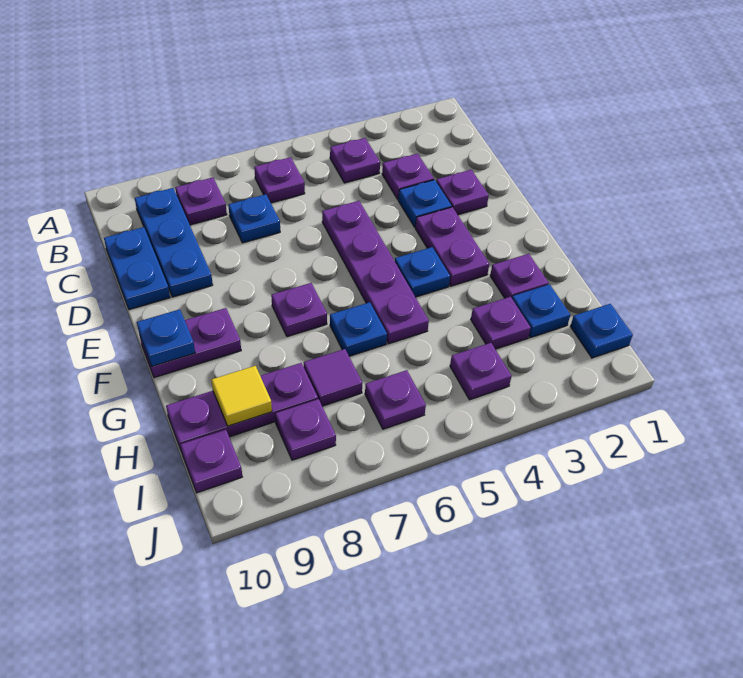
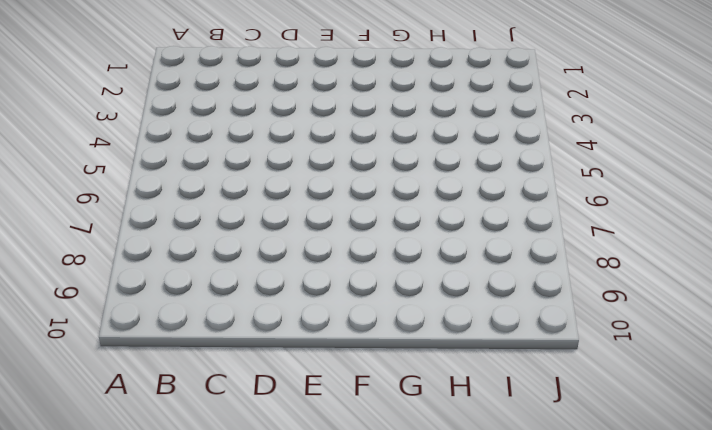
none -> purple plate B4 level 1
none -> purple plate B6 level 1
none -> purple plate B8 level 1

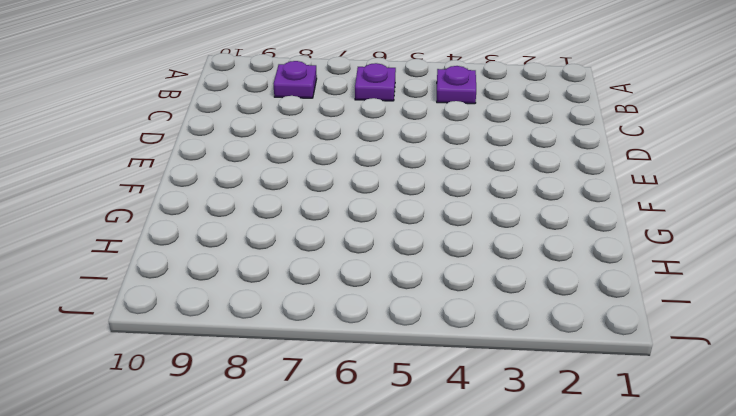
none -> blue plate B9:D9 level 1
none -> purple plate C3 level 1
none -> blue plate C7 level 1

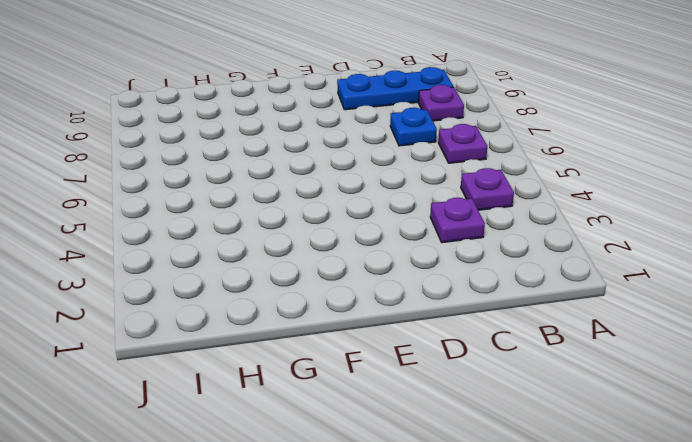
none -> blue plate C10:D10 level 1
none -> purple plate D2 level 1
none -> blue plate D3 level 1

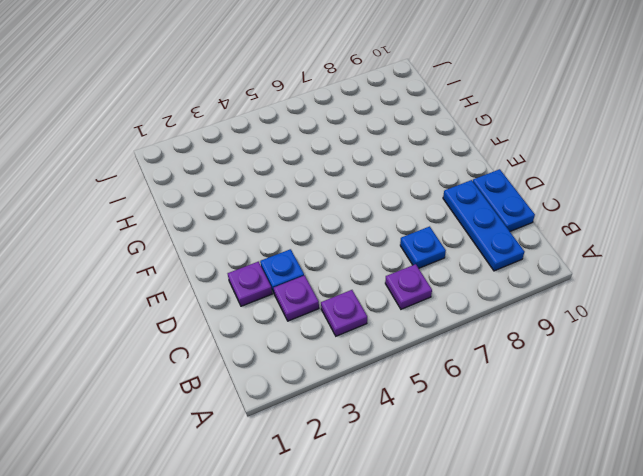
none -> purple plate B8 level 1
none -> purple plate D5:G5 level 1
none -> purple plate E3:F3 level 1

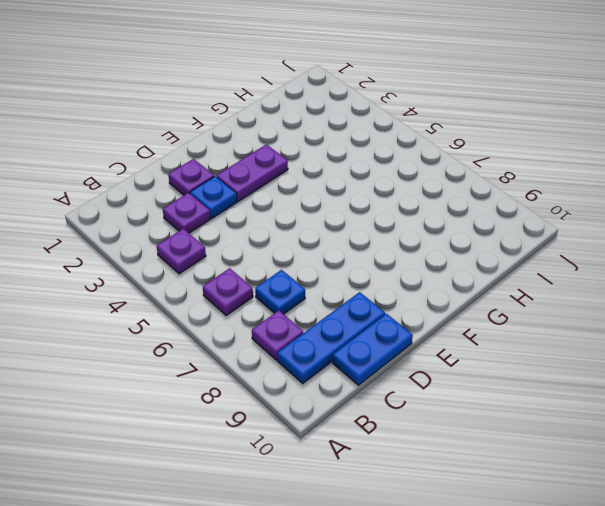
none -> purple plate D5:G5 level 1
none -> blue plate F4 level 1
none -> purple plate F7 level 1

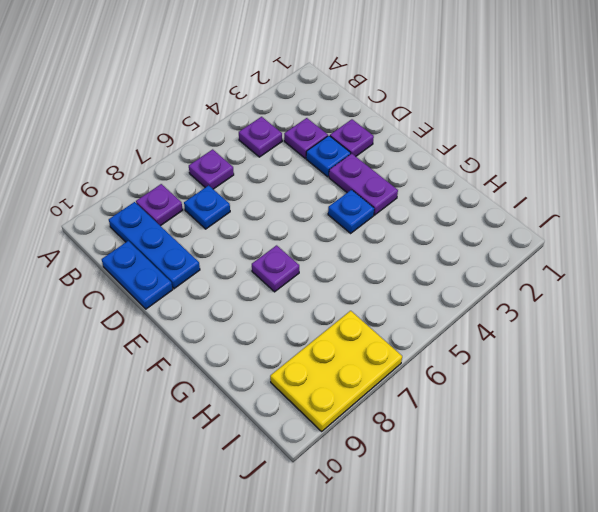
yellow plate I7:J9 level 1 -> purple plate I8 level 1
none -> purple plate D5:G5 level 1
none -> purple plate F9:F10 level 1
none -> purple plate G2 level 1

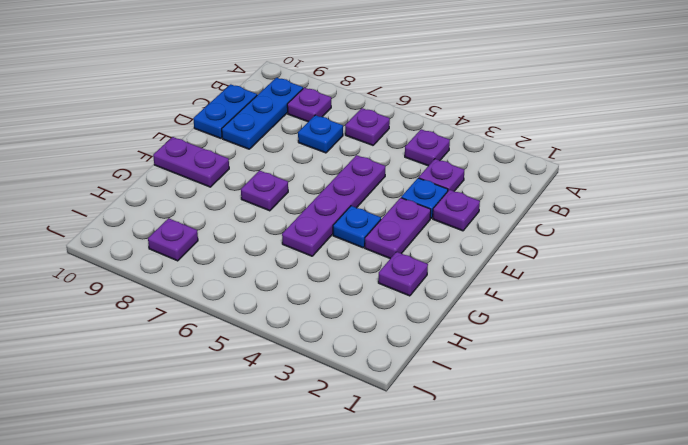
none -> blue plate G6 level 1
none -> blue plate H2 level 1
none -> purple plate H3 level 1

